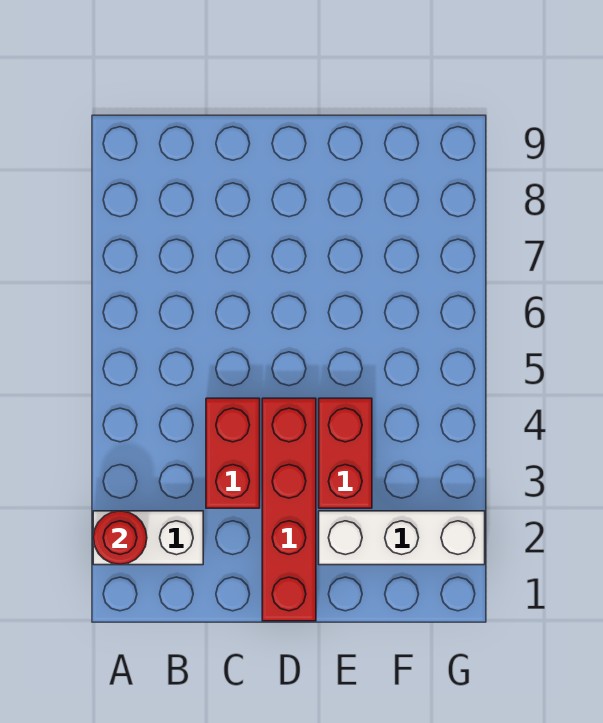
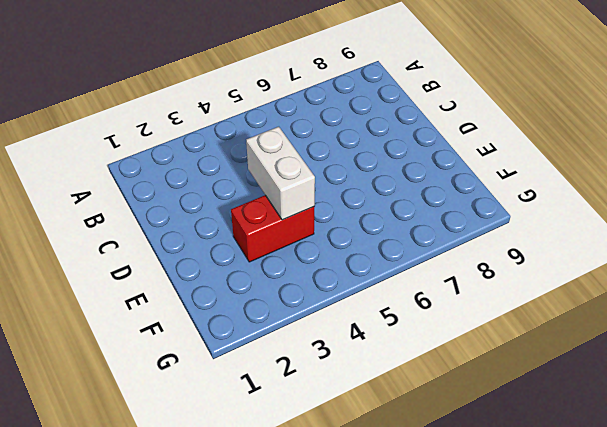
white brick D4:E4 level 2 -> white brick A2:B2 level 1
none -> red brick C3:C4 level 1
none -> red brick D1:D4 level 1

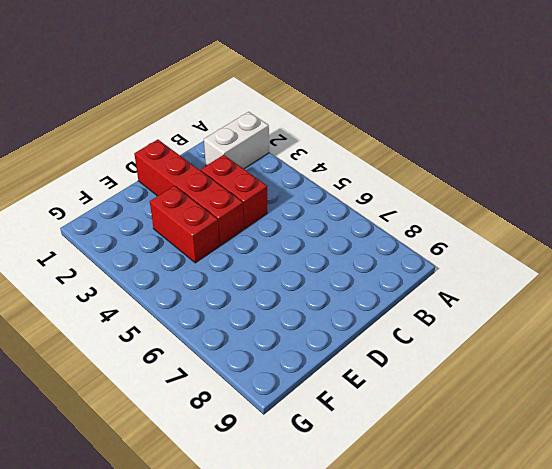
none -> white brick E2:G2 level 1
none -> red round brick A2 level 2

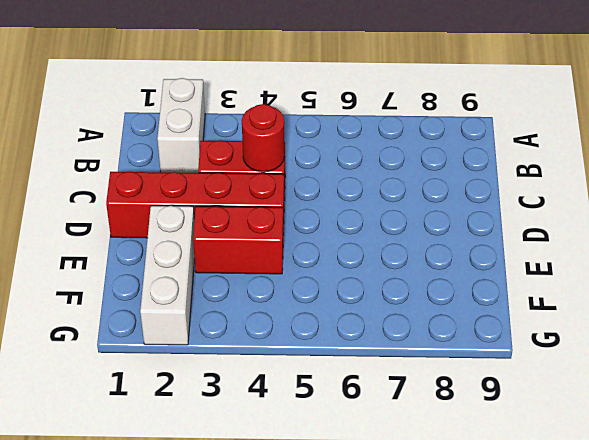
red round brick C4 level 2 -> red round brick A2 level 2

